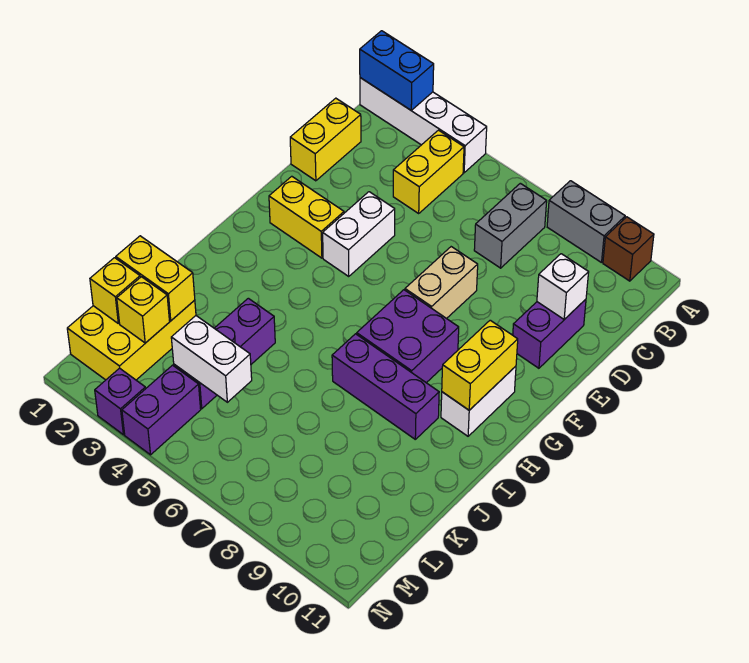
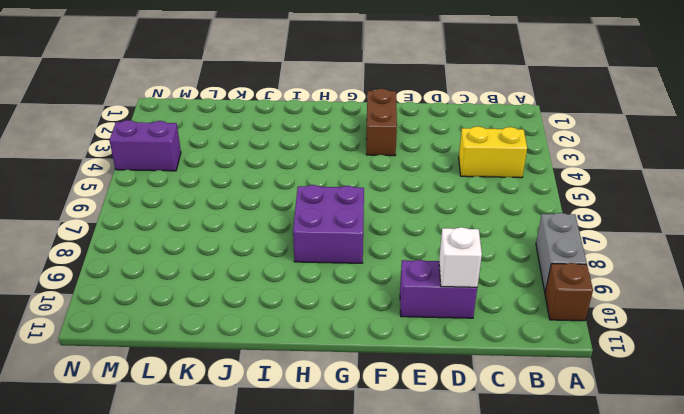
brown brick F2:F3 level 1 -> yellow brick F2:F3 level 1
none -> white brick A1:A4 level 1
none -> grey brick B7:C7 level 1
none -> yellow brick C1:D1 level 1

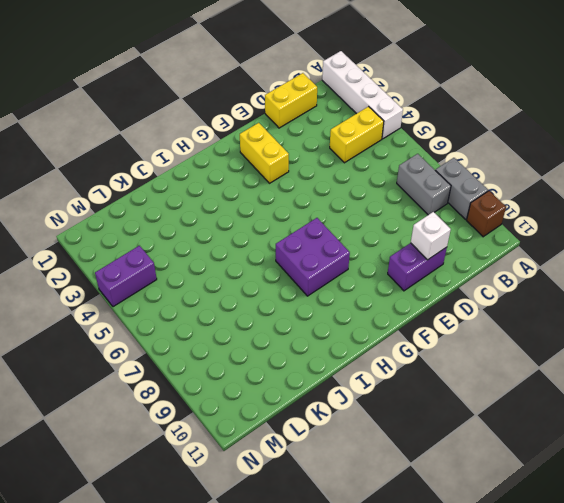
grey brick B7:B8 level 1 -> grey brick B7:C7 level 1
none -> white brick E4:F4 level 1
none -> tan brick E7:F7 level 1
none -> white brick G10:H10 level 1

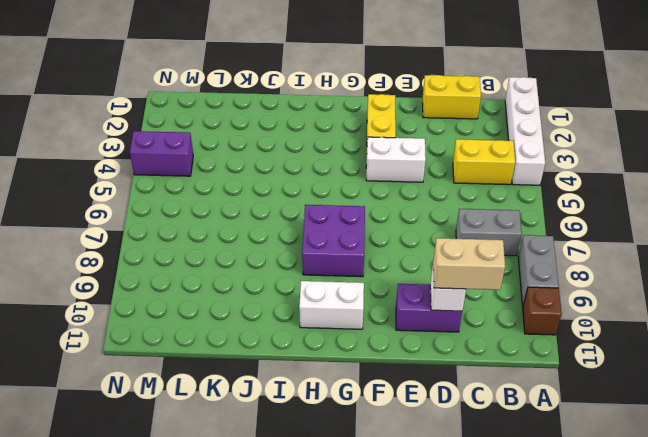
tan brick C10:D10 level 3 -> tan brick E7:F7 level 1
none -> purple brick I7:I9 level 1
none -> purple brick J4:L4 level 1
none -> yellow brick K1:M2 level 1

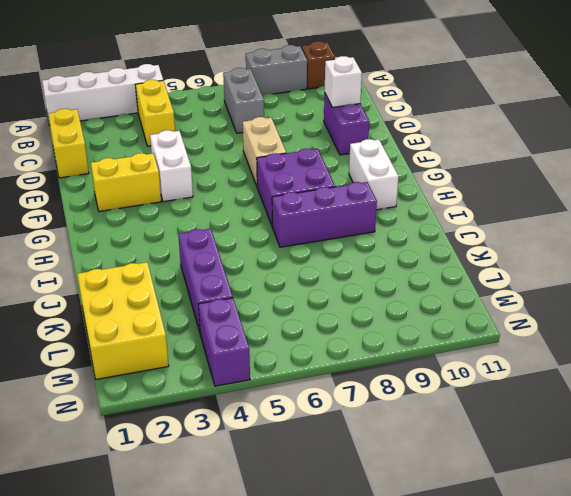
none -> purple brick N3 level 1
none -> blue brick A1:A2 level 2
none -> yellow brick G10:H10 level 2

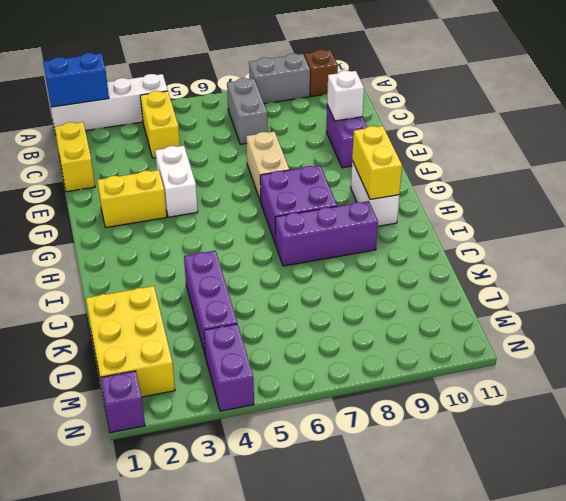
purple brick N1 level 1 -> purple brick N3 level 1
none -> yellow brick K1:K2 level 2
none -> yellow brick L1 level 2
none -> yellow brick L2 level 2

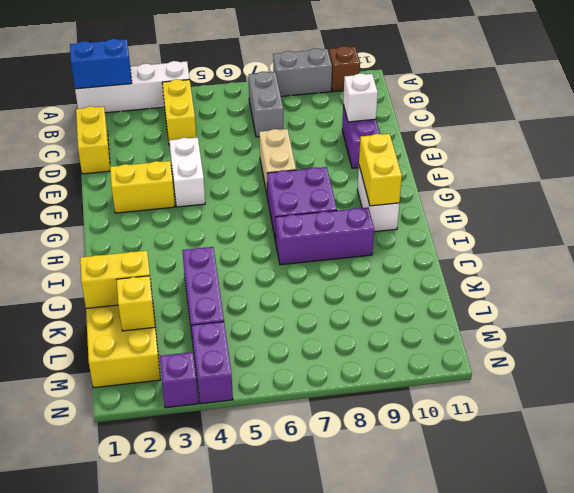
none -> yellow brick L1 level 2
none -> white brick L4:L5 level 2

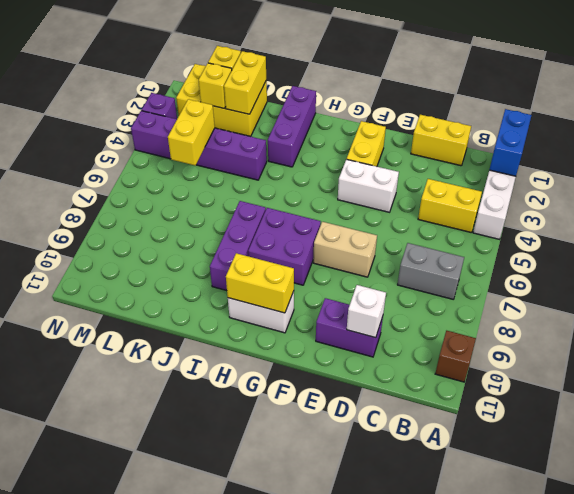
purple brick I1:I3 level 1 -> none
yellow brick L4:L5 level 2 -> white brick L4:L5 level 2
none -> grey brick A8:A9 level 1

